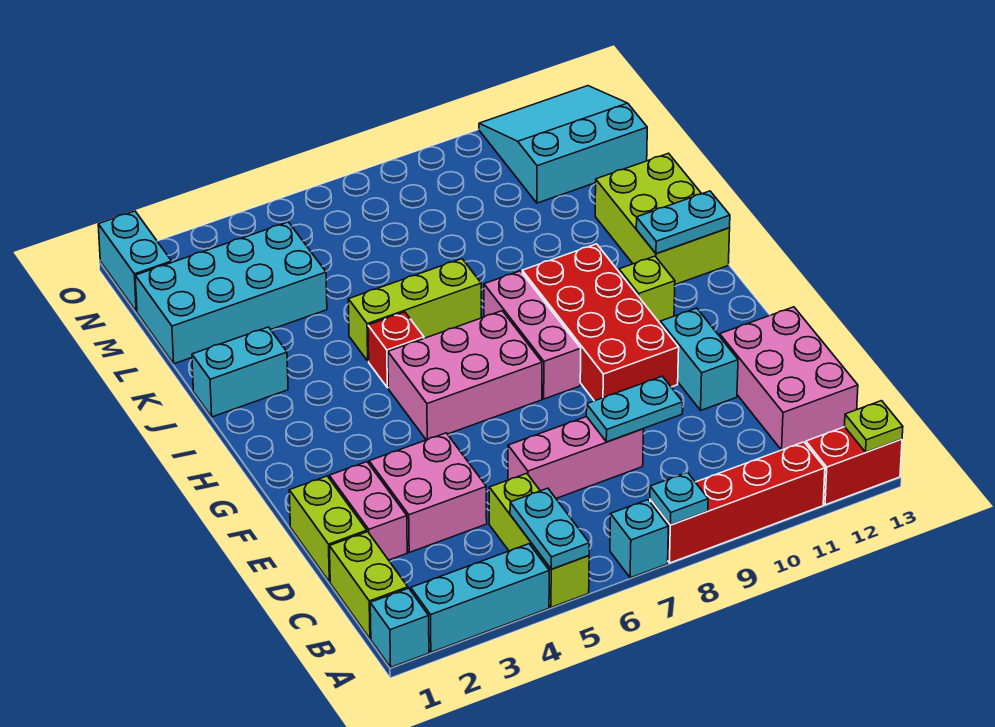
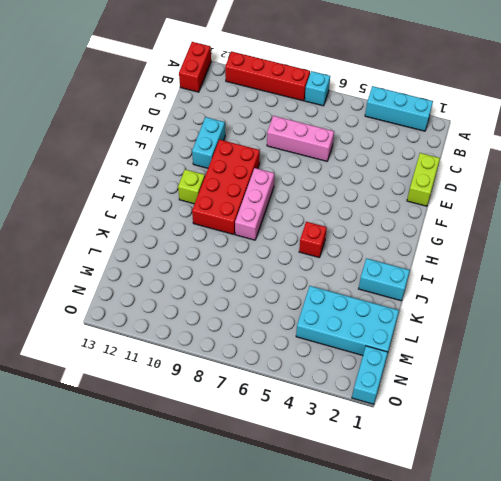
red brick A13:B13 level 1 -> red brick A12:A13 level 1
none -> cyan brick A1 level 1
none -> lime brick A5:C5 level 1
none -> lime brick B1:C1 level 1

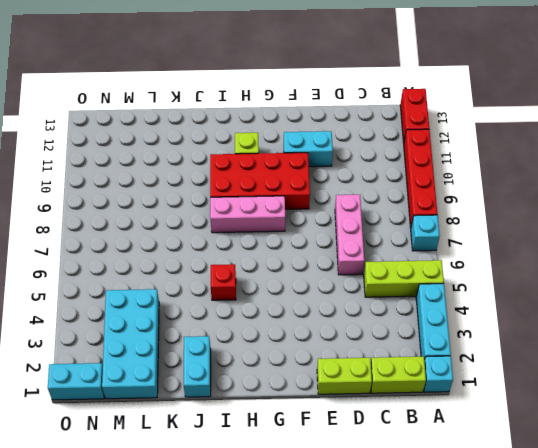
none -> pink brick C12:E13 level 1
none -> pink brick D2:E2 level 1
none -> pink brick D3:E4 level 1

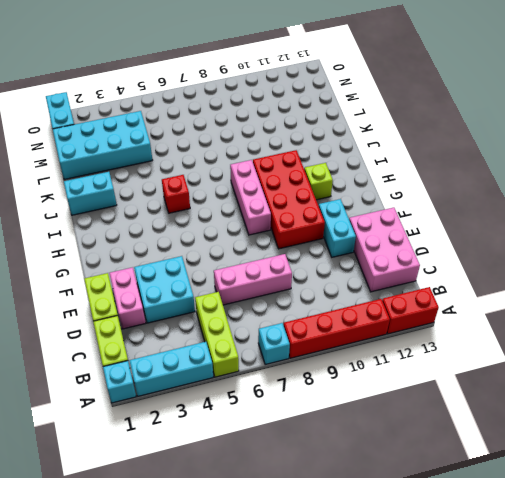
cyan brick D3:E4 level 1 -> pink brick D3:E4 level 1
none -> pink brick G5:H7 level 1
none -> lime brick I12:K13 level 1
none -> lime brick J5:J7 level 1

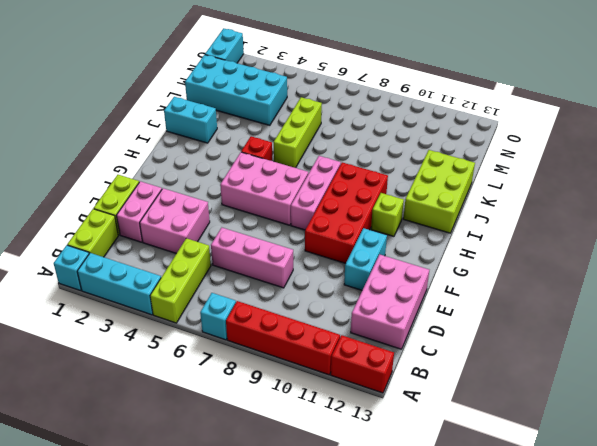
lime brick J6:L6 level 1 -> lime brick J5:J7 level 1
none -> cyan slope M11:O13 level 1 top M
none -> cyan plate A5:B5 level 2
none -> cyan plate A8 level 2

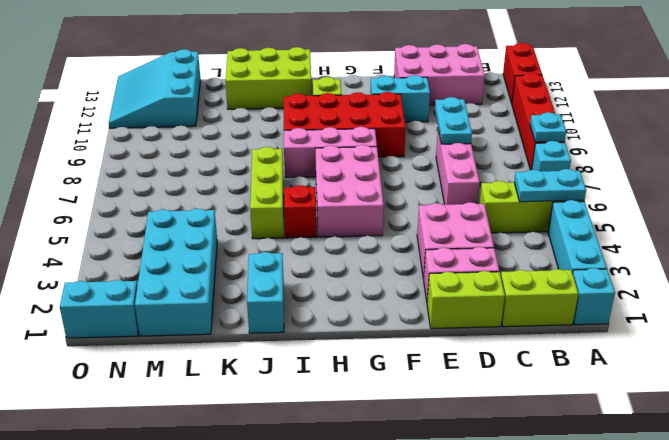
none -> lime plate A13 level 2
none -> cyan plate I12:I13 level 2

